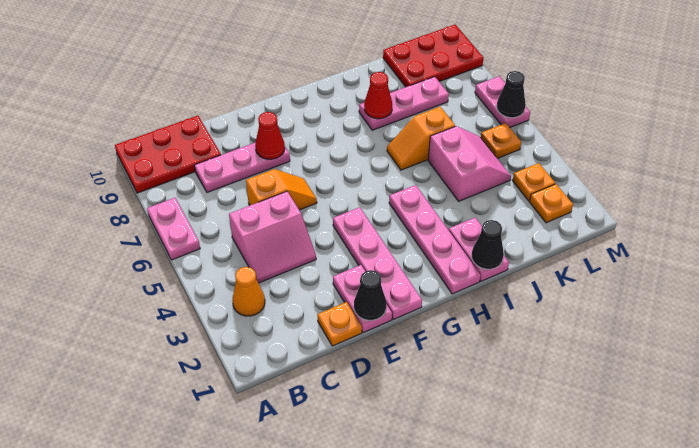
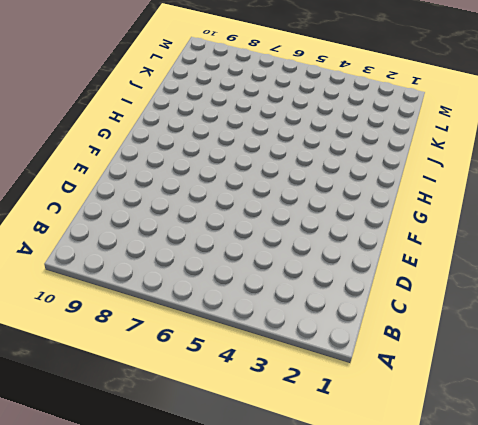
none -> pink plate A6:A7 level 1
none -> red plate A9:C10 level 1
none -> orange cone B3 level 1

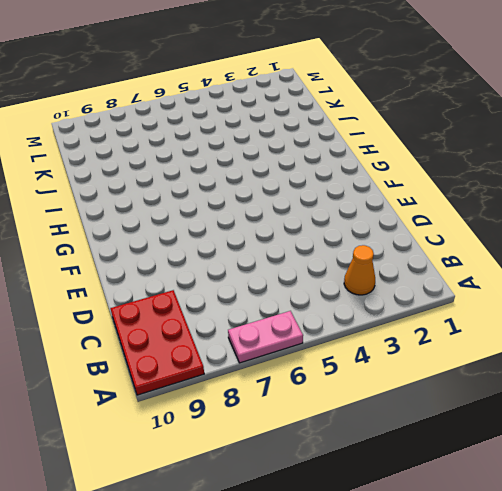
none -> pink slope C4:D5 level 1 top 5
none -> pink plate C8:E8 level 1
none -> orange plate D1 level 1

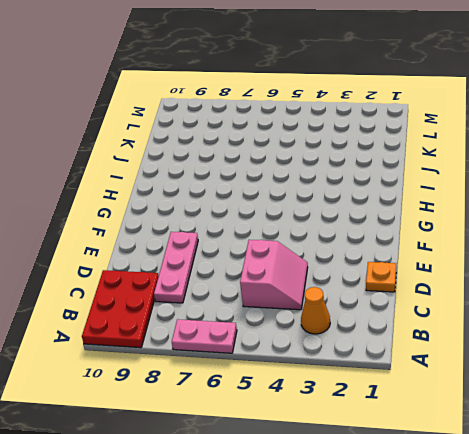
none -> orange slope D6:E6 level 1 top D
none -> pink plate E1:E2 level 1
none -> pink plate F1:F4 level 1

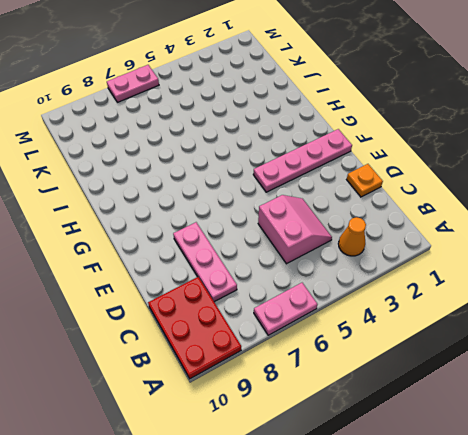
none -> orange slope D6:E6 level 1 top D
none -> pink plate E1:E2 level 1
none -> pink plate H1:H4 level 1

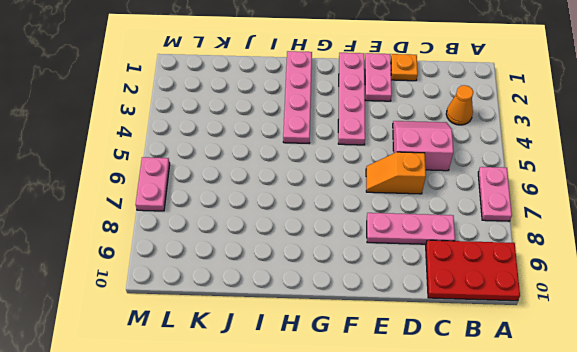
none -> pink plate I1:I2 level 1
none -> orange slope I6:J6 level 1 top J
none -> pink plate I8:K8 level 1

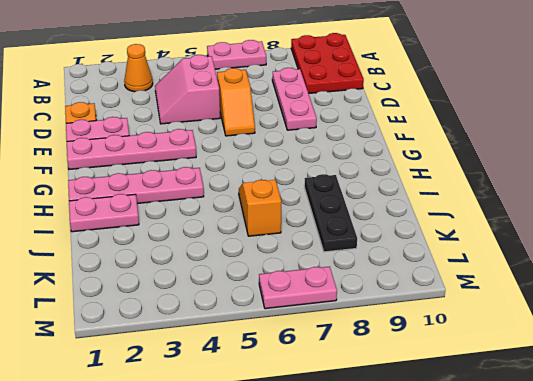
black plate I8:K8 level 1 -> pink plate I8:K8 level 1
none -> pink slope J4:K5 level 1 top J
none -> red plate K9:M10 level 1
none -> orange plate L2 level 1

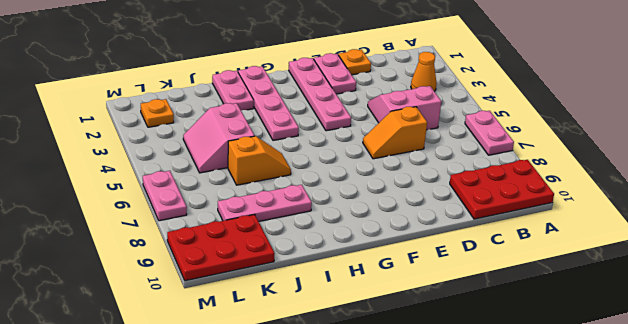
none -> pink plate C8:E8 level 1
none -> orange plate L3 level 1
none -> orange plate L5 level 1

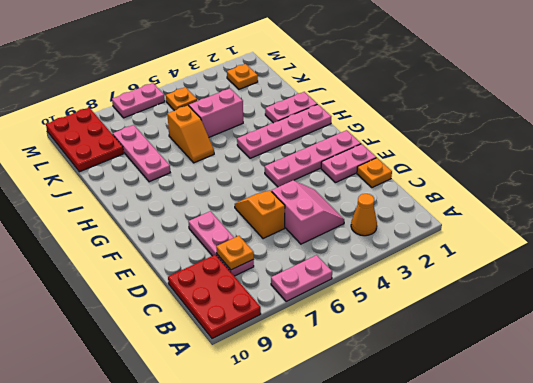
orange plate C8 level 2 -> orange plate L3 level 1
none -> black cone E1 level 2
none -> red cone E8 level 2
none -> black cone I1 level 2

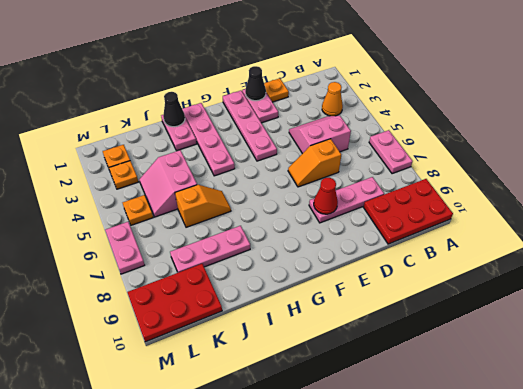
none -> red cone I8 level 2
none -> black cone M6 level 2

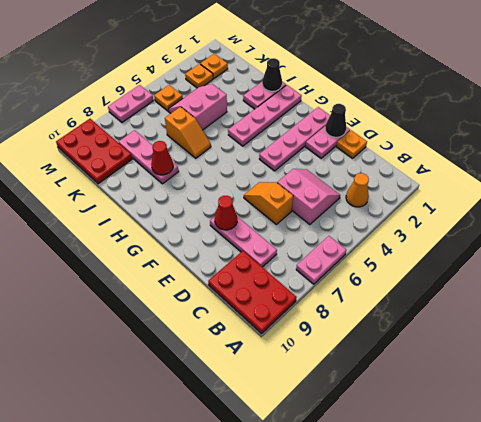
none -> black cone M6 level 2

